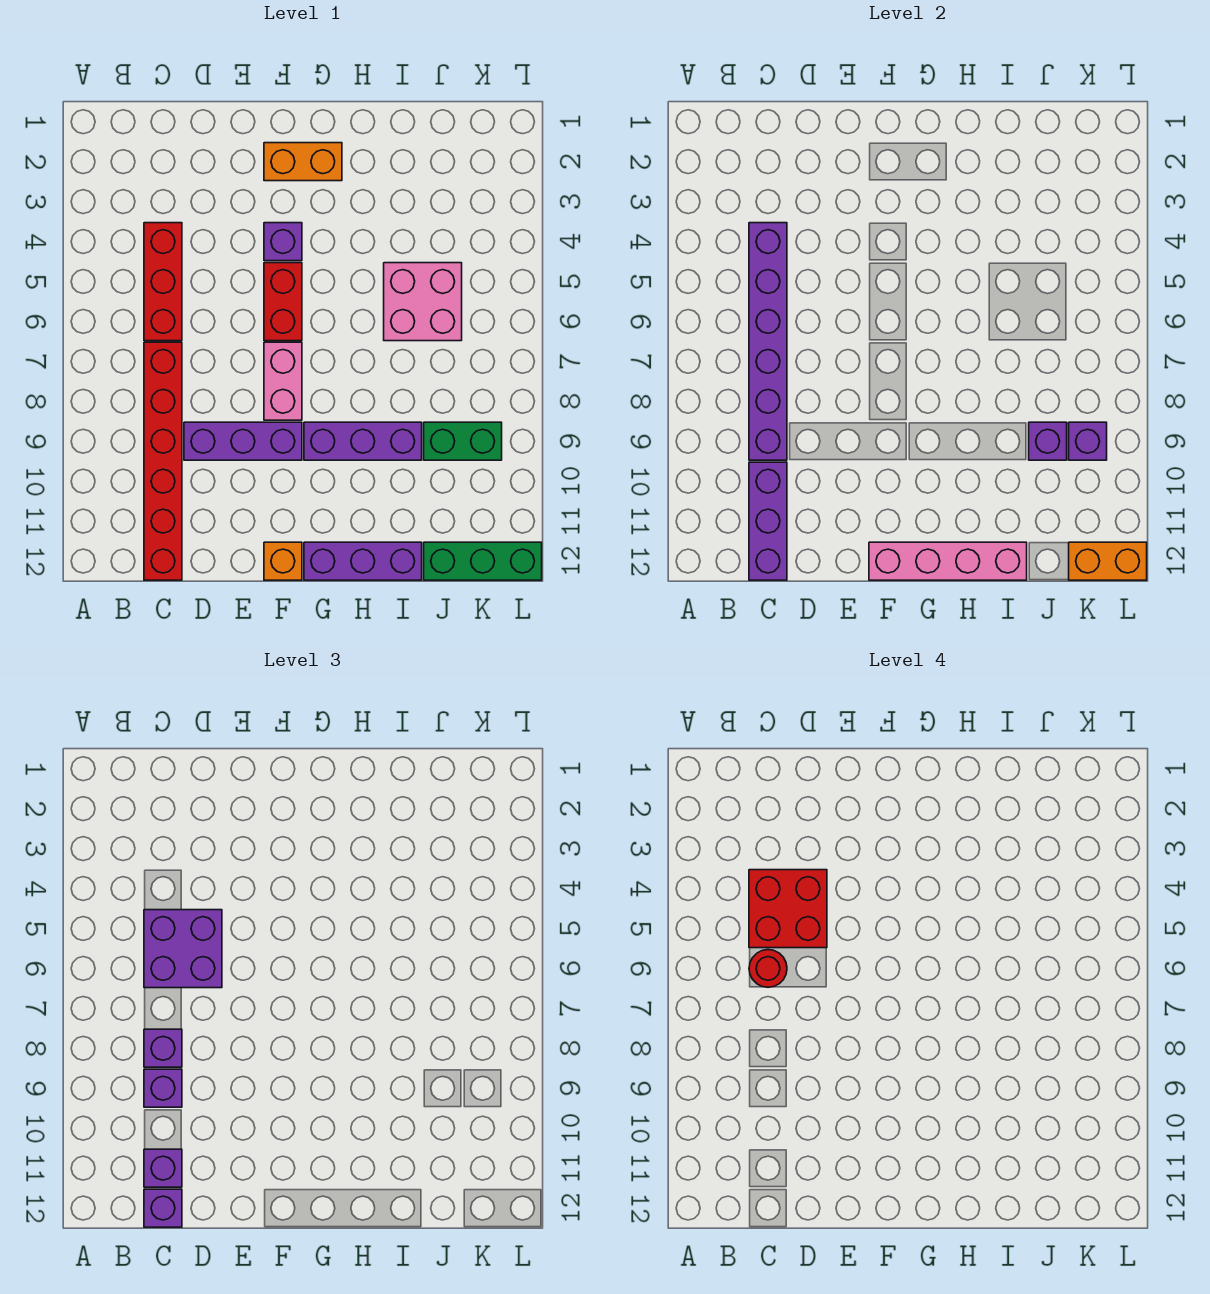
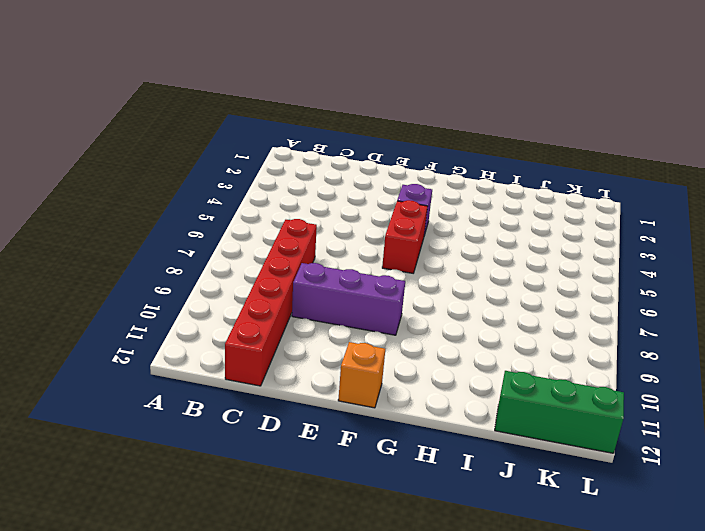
none -> red brick C4:C6 level 1
none -> orange brick F2:G2 level 1
none -> pink brick F7:F8 level 1

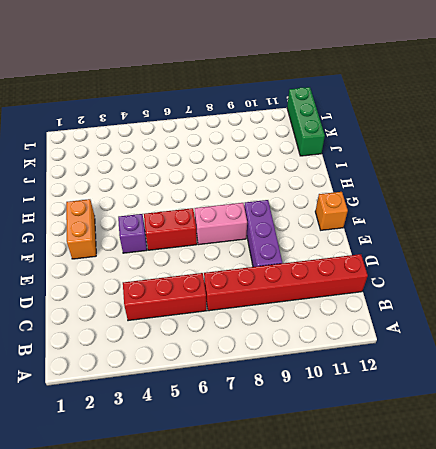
none -> purple brick G9:I9 level 1
none -> purple brick G12:I12 level 1
none -> pink brick I5:J6 level 1

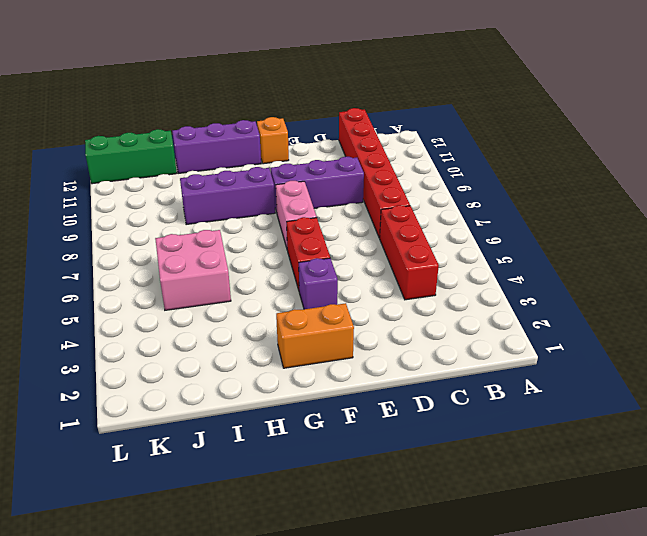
none -> green brick J9:K9 level 1
none -> purple brick C4:C9 level 2
none -> purple brick C10:C12 level 2

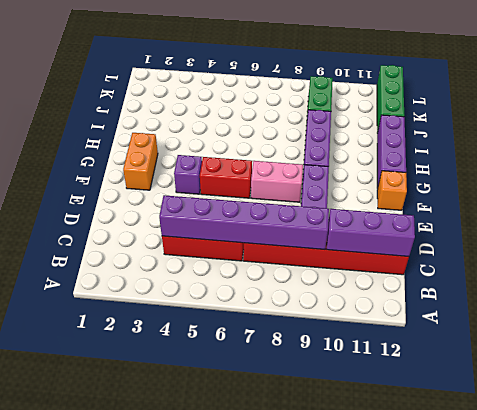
none -> pink brick I5:J6 level 1
none -> pink brick F12:I12 level 2
none -> purple brick J9 level 2

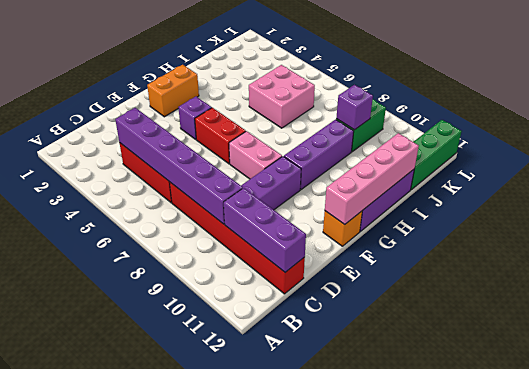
none -> purple brick K9 level 2
none -> orange brick K12:L12 level 2
none -> purple brick C5:D6 level 3

